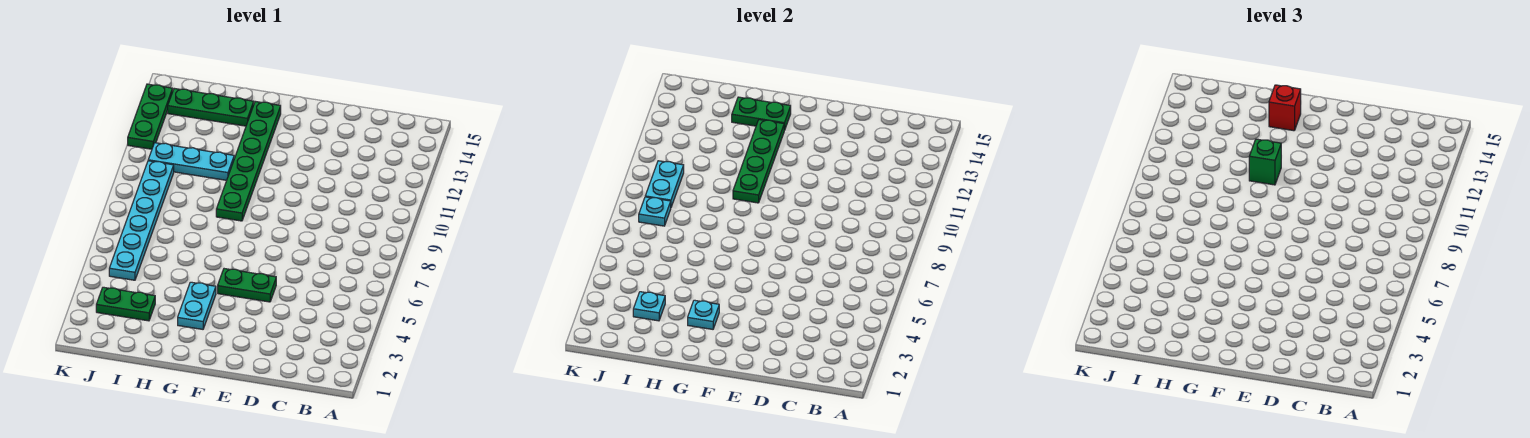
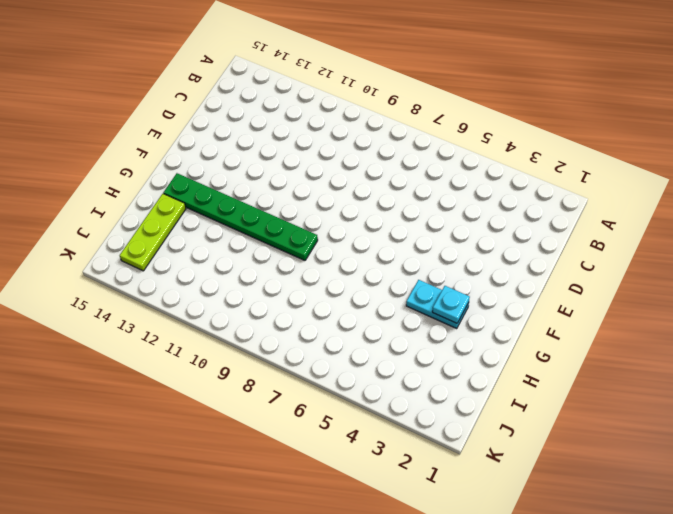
lime plate H14:J14 level 1 -> green plate H14:J14 level 1
none -> green plate E5:F5 level 1
none -> cyan plate H11:J11 level 1
none -> green plate I3:J3 level 1

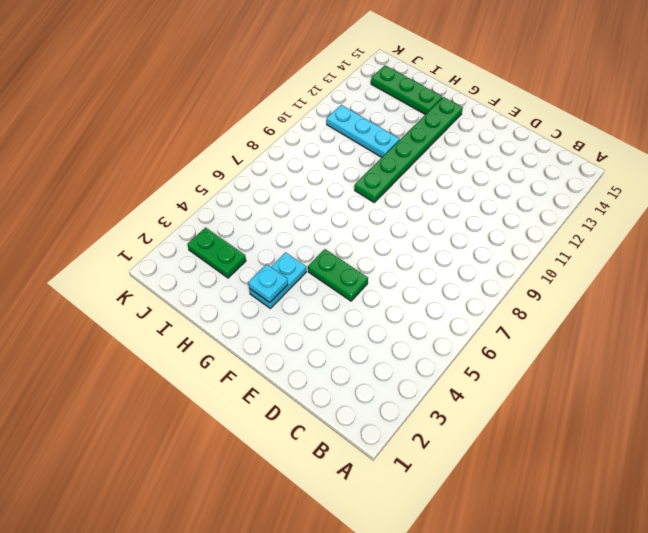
none -> cyan plate J5:J10 level 1
none -> green plate K12:K14 level 1
none -> green plate G10:G13 level 2

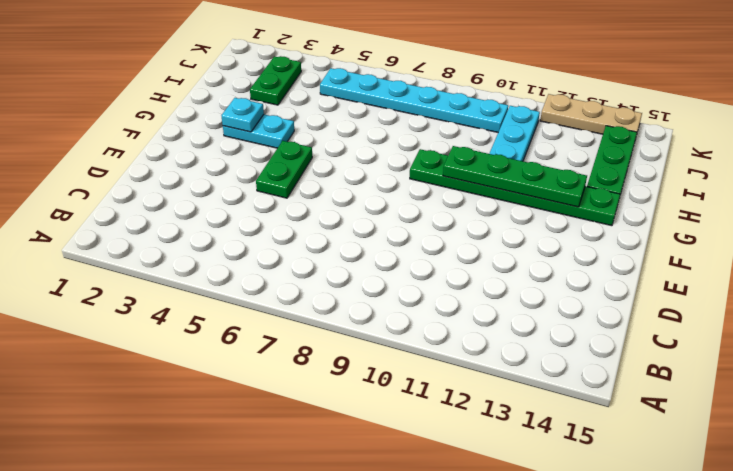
tan plate K12:K14 level 1 -> green plate K12:K14 level 1
none -> green plate G14:H14 level 2
none -> cyan plate I3 level 2
none -> cyan plate J8 level 2

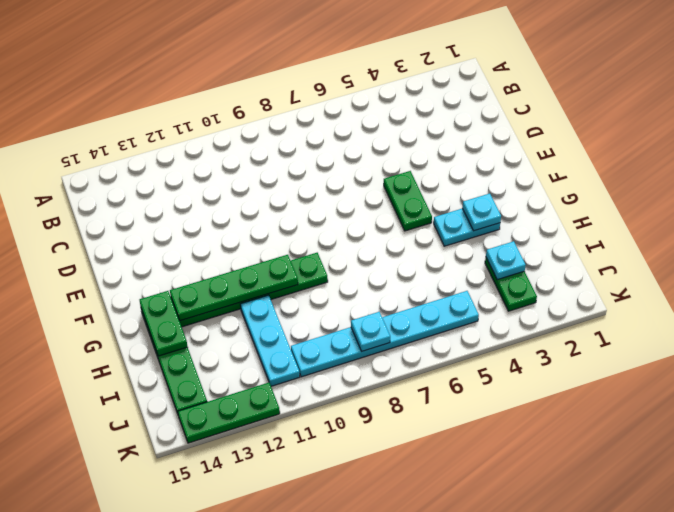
none -> cyan plate J9:J10 level 2
none -> green brick G11 level 3
none -> red brick G14 level 3

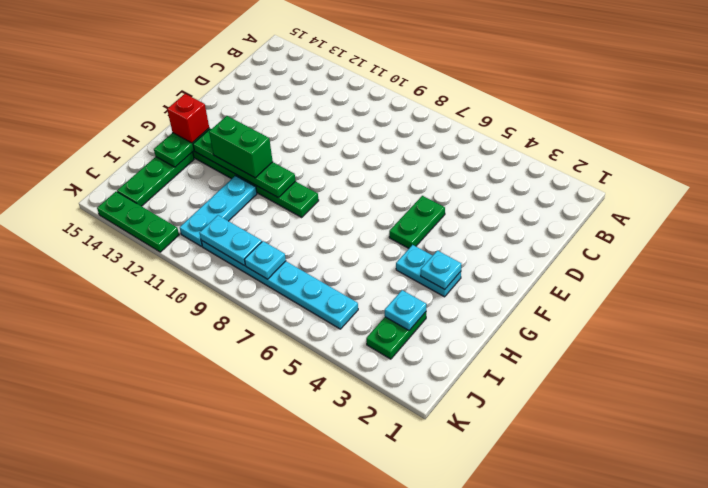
green brick G11:G12 level 3 -> green brick G11 level 3

